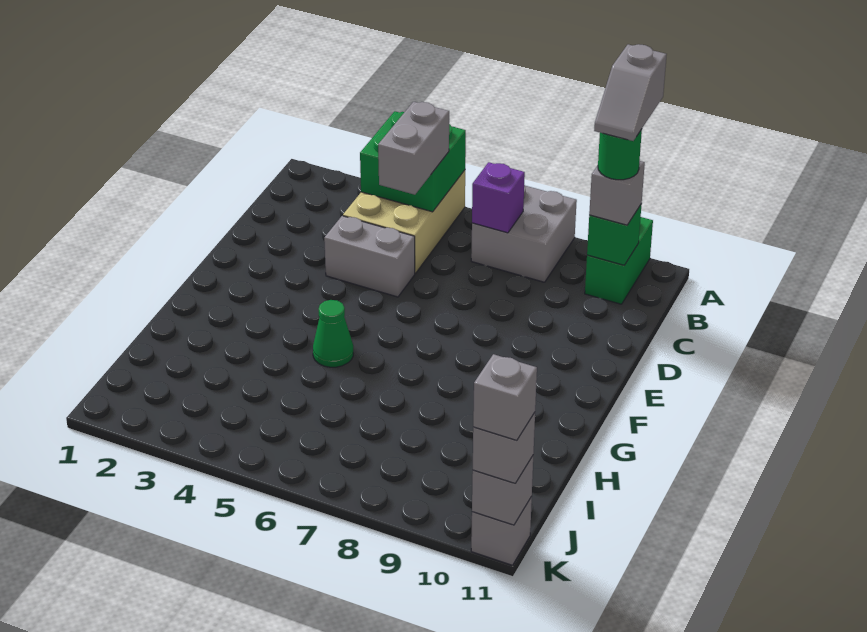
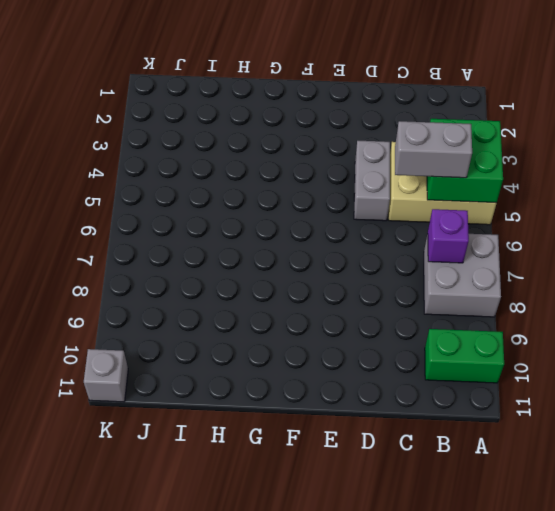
none -> green cone G5 level 1
none -> green brick B10 level 2
none -> grey brick K11 level 2

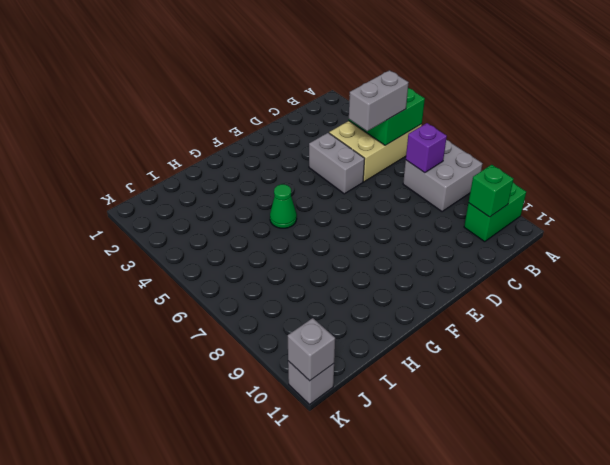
none -> grey brick B10 level 3
none -> grey brick K11 level 3
none -> green round brick B10 level 4

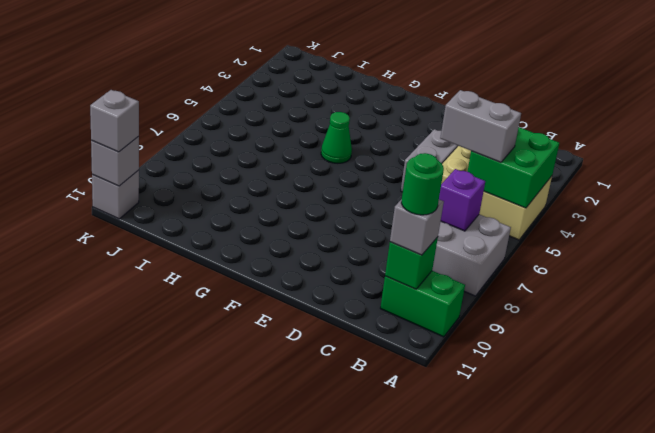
none -> grey brick K11 level 4
none -> grey slope A10:B10 level 5 top A

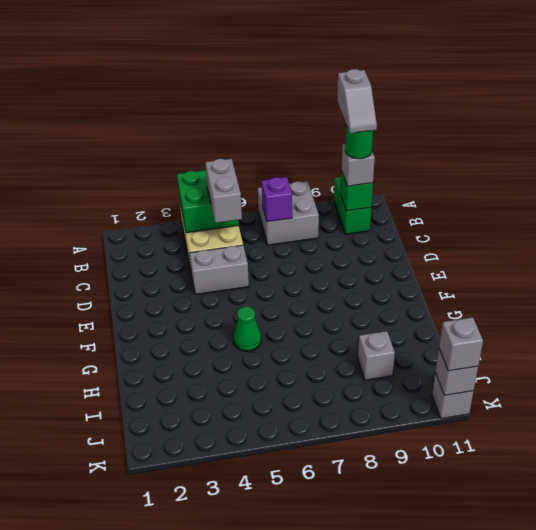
grey brick I9 level 1 -> grey brick K11 level 4

